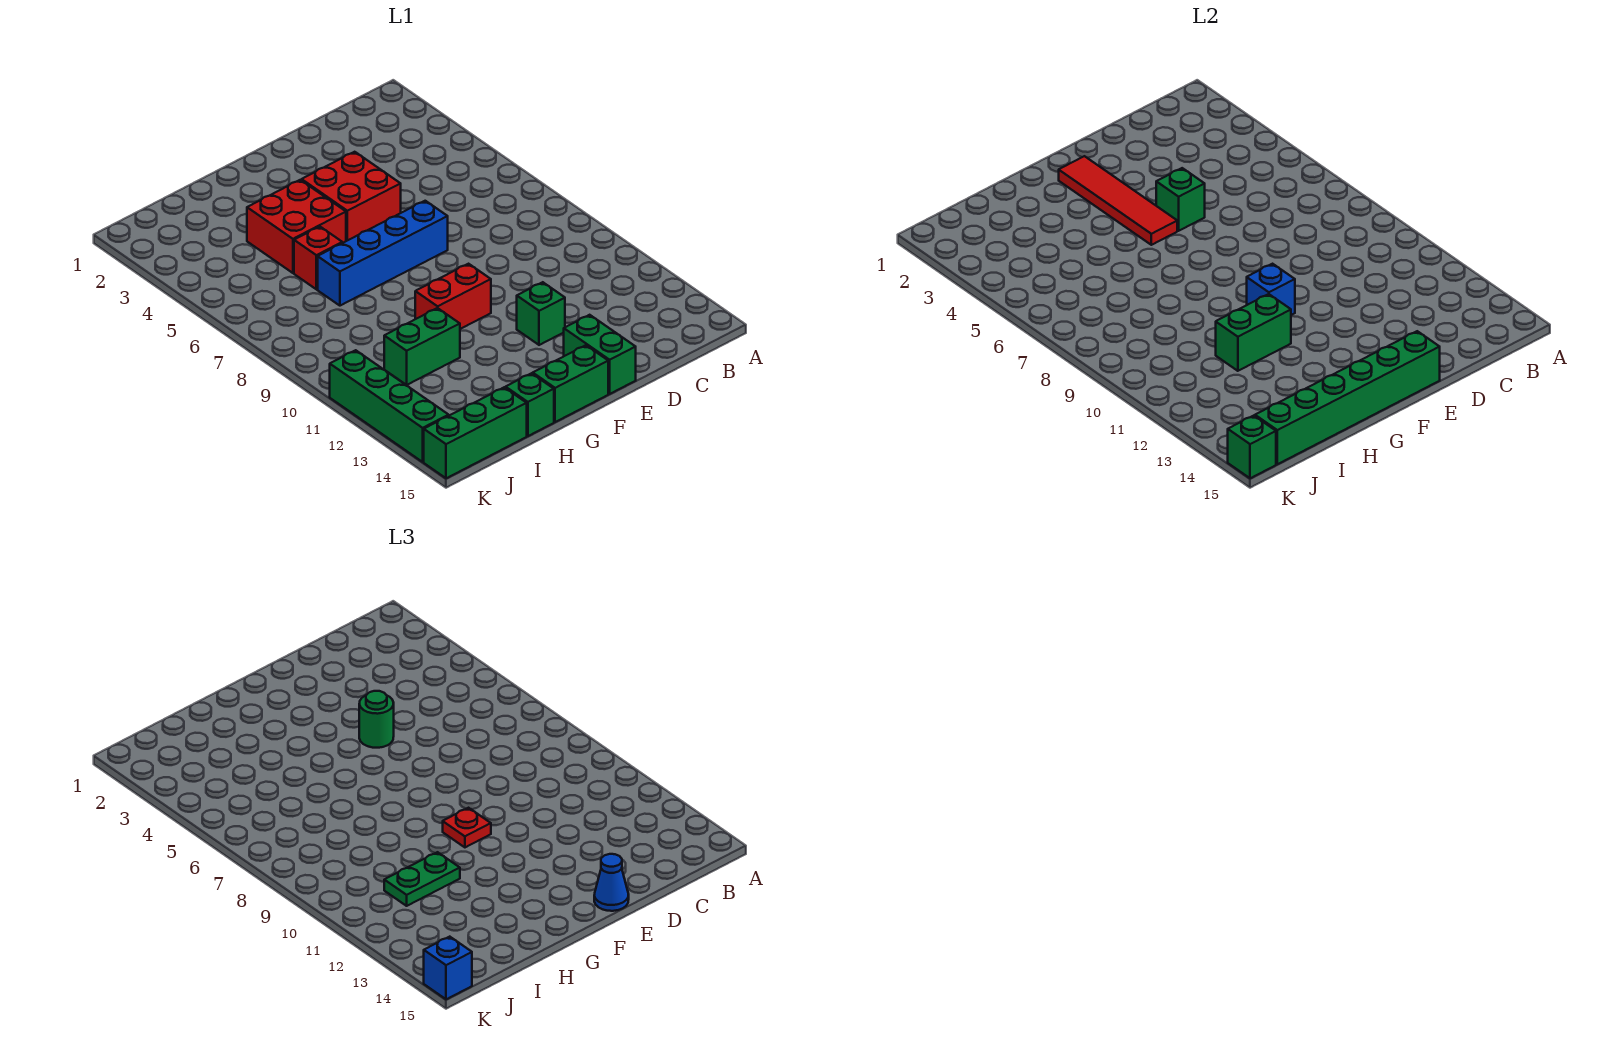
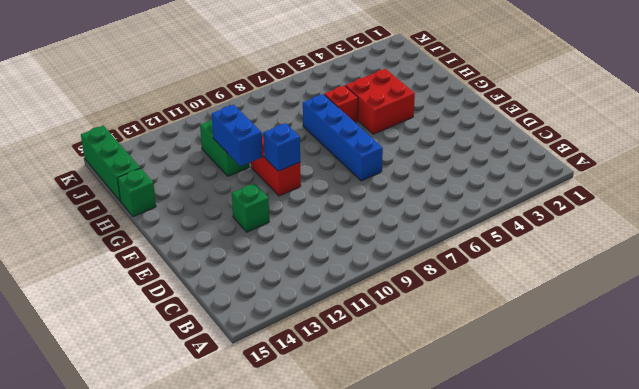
blue brick G11:H11 level 2 -> green brick G11:H11 level 2
none -> red brick E4:F5 level 1
none -> green brick E14:E15 level 1
none -> green brick F15:G15 level 1

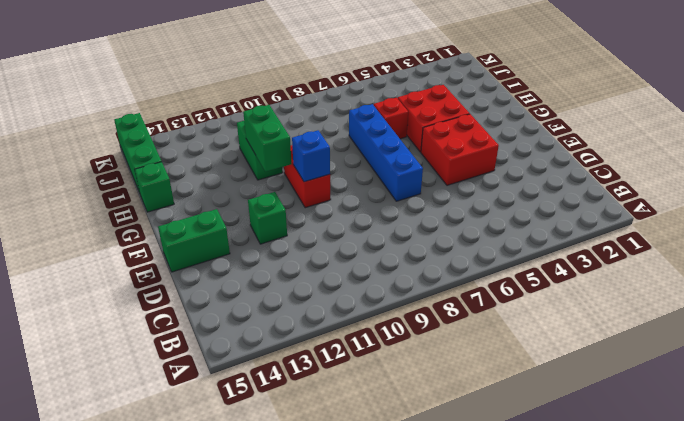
none -> green brick F15:G15 level 1
none -> green brick K11:K14 level 1
none -> green brick E5 level 2

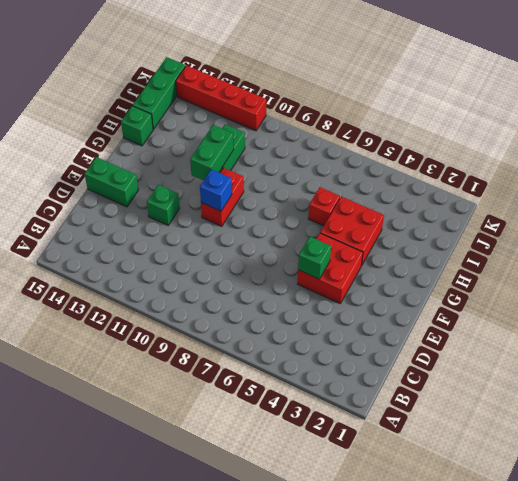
red brick K11:K14 level 1 -> green brick K11:K14 level 1
none -> blue brick E7:H7 level 1
none -> green brick F15:G15 level 1
none -> green brick E15:J15 level 2

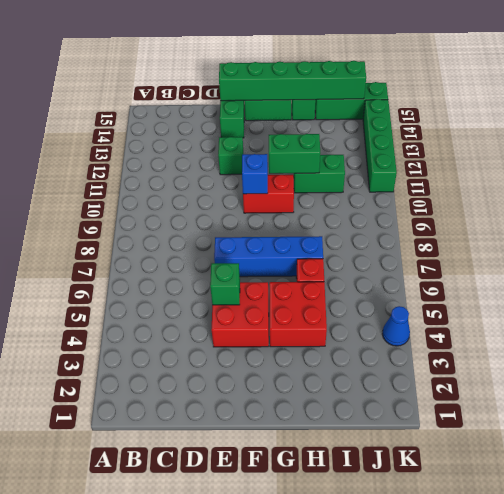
blue cone K4 level 1 -> blue cone E15 level 3
none -> red tile F2:F5 level 2
none -> green brick K15 level 2
none -> green round brick E5 level 3

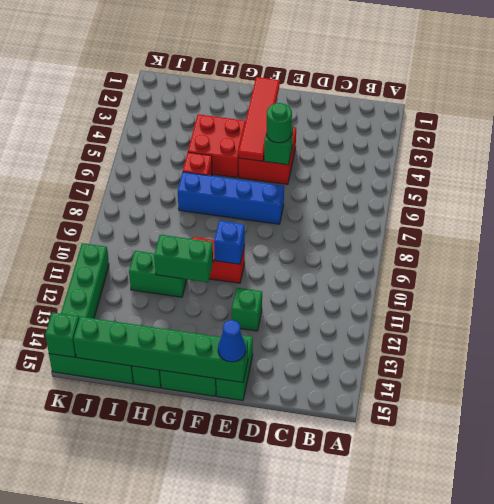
none -> red plate F10 level 3
none -> green plate H11:I11 level 3
none -> blue brick K15 level 3

